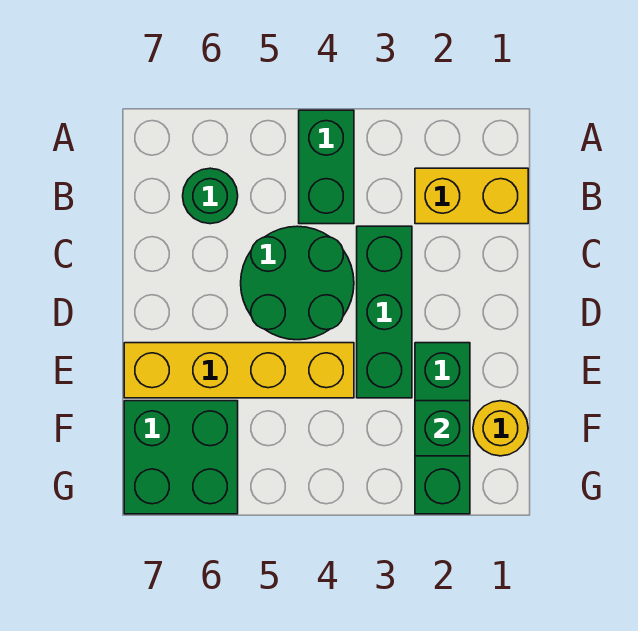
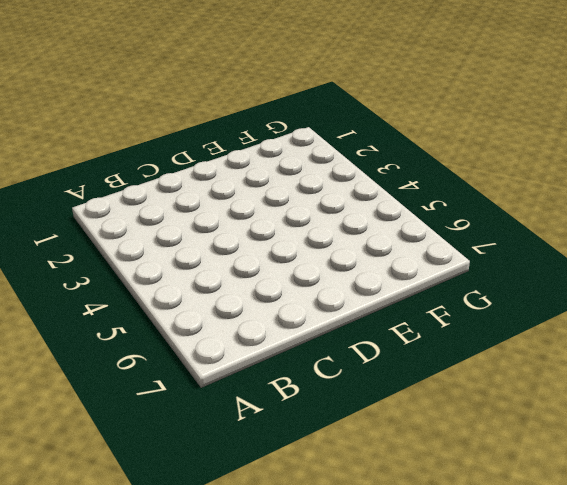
none -> green brick A4:B4 level 1
none -> yellow brick B1:B2 level 1

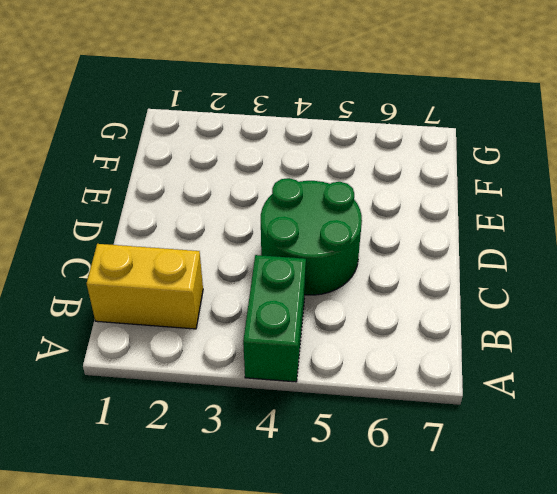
none -> green round brick B6 level 1
none -> green brick C3:E3 level 1

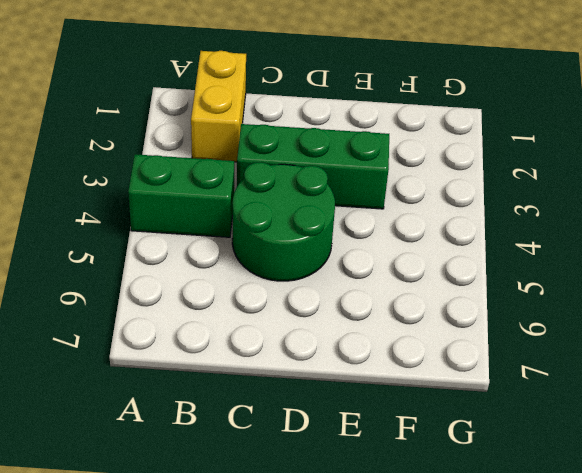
none -> green round brick B6 level 1
none -> green brick E2:G2 level 1

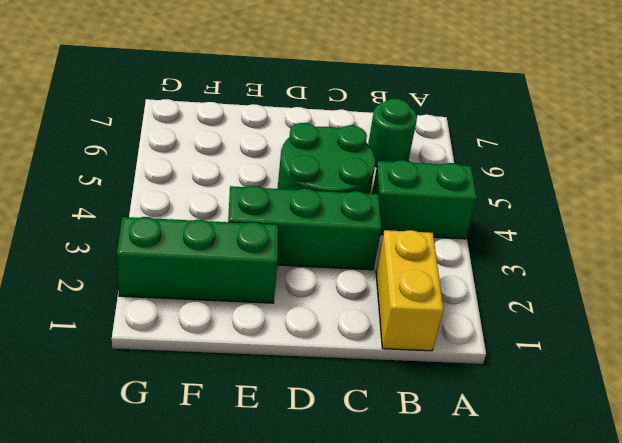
none -> yellow brick E4:E7 level 1
none -> yellow round brick F1 level 1

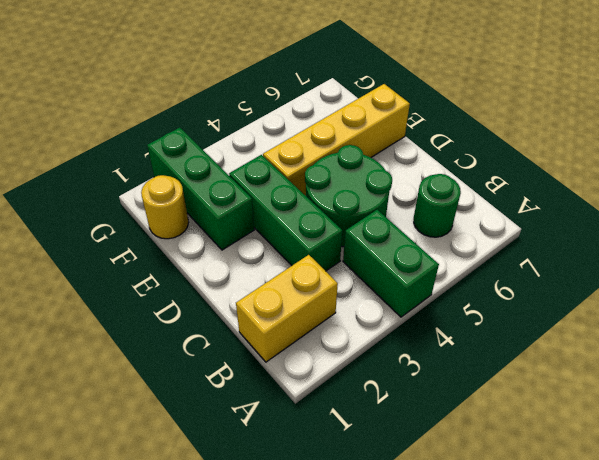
none -> green brick F6:G7 level 1
none -> green brick F2 level 2

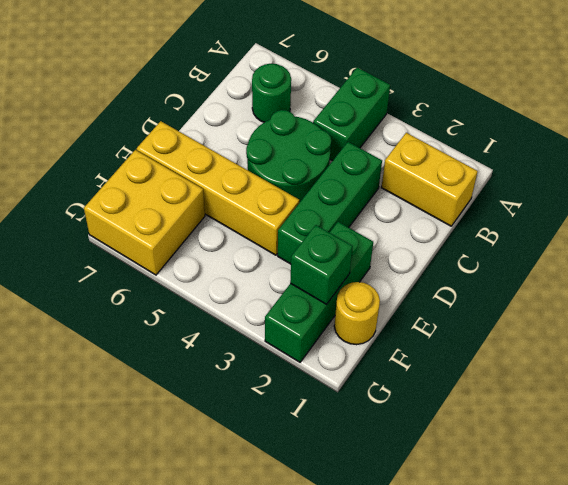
yellow brick F6:G7 level 1 -> green brick F6:G7 level 1

